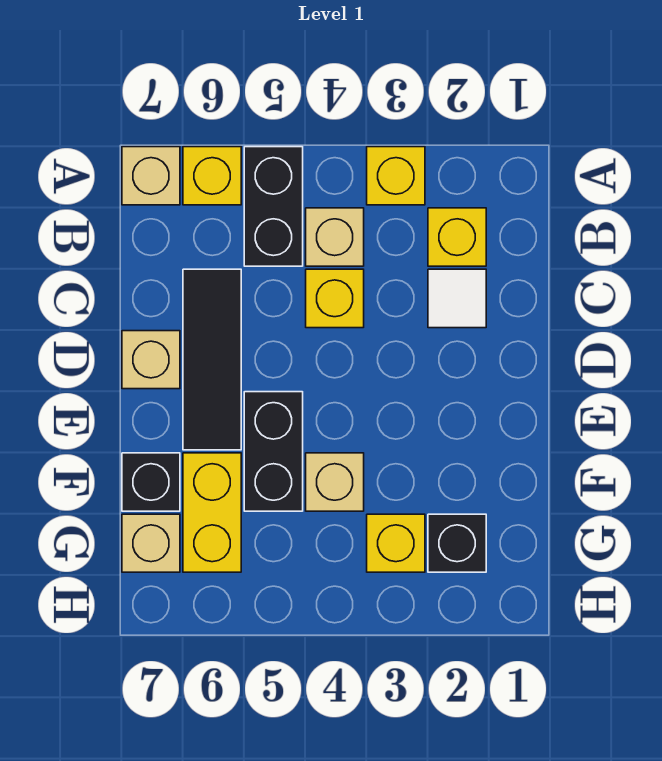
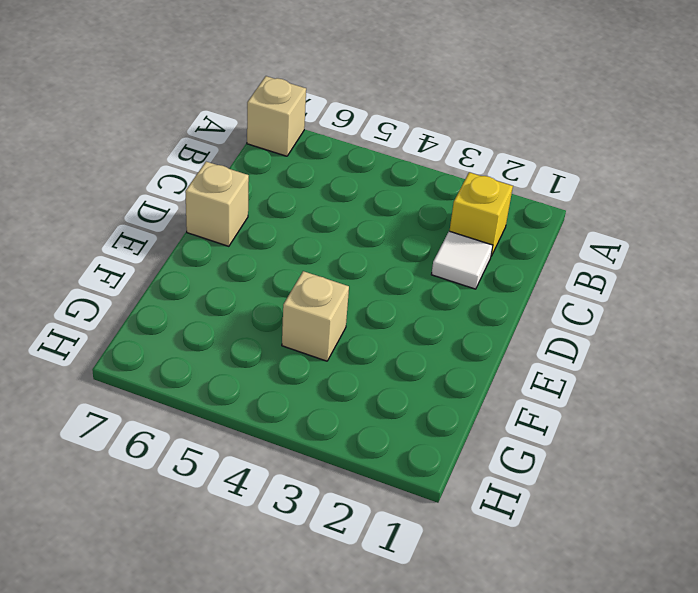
none -> yellow brick A3 level 1
none -> black brick A5:B5 level 1
none -> yellow brick A6 level 1

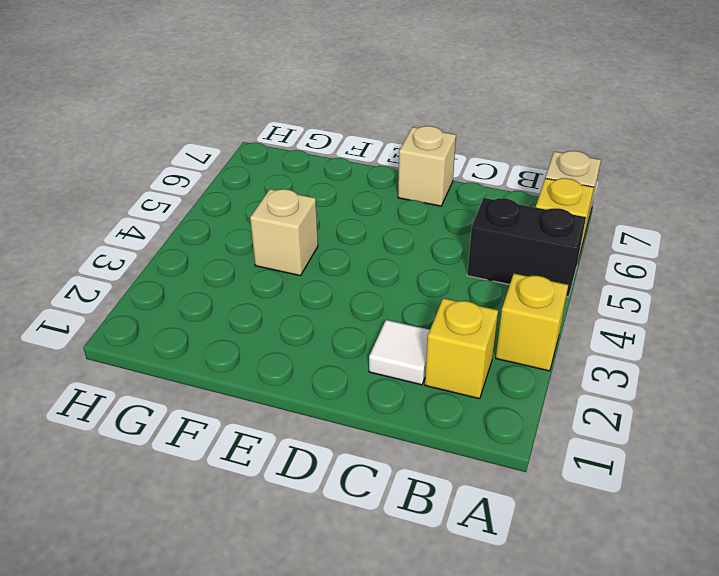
none -> tan brick B4 level 1
none -> yellow brick C4 level 1
none -> black tile C6:E6 level 1

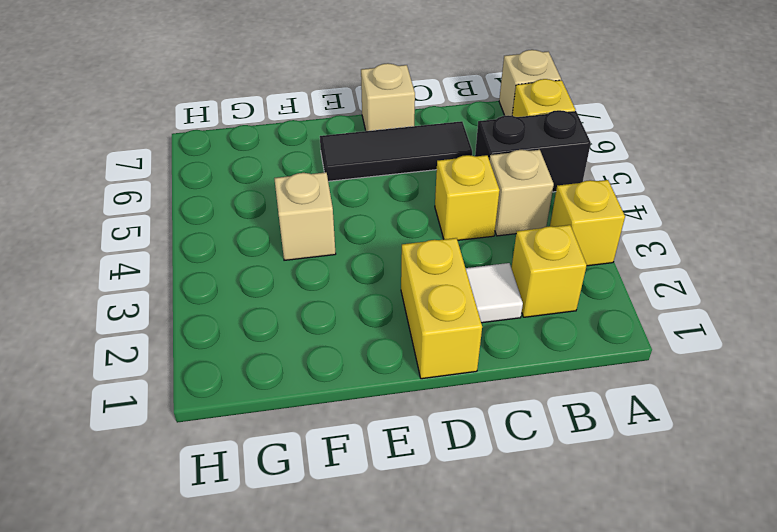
yellow brick D1:D2 level 1 -> yellow brick F6:G6 level 1
none -> black brick E5:F5 level 1
none -> black brick F7 level 1
none -> black brick G2 level 1

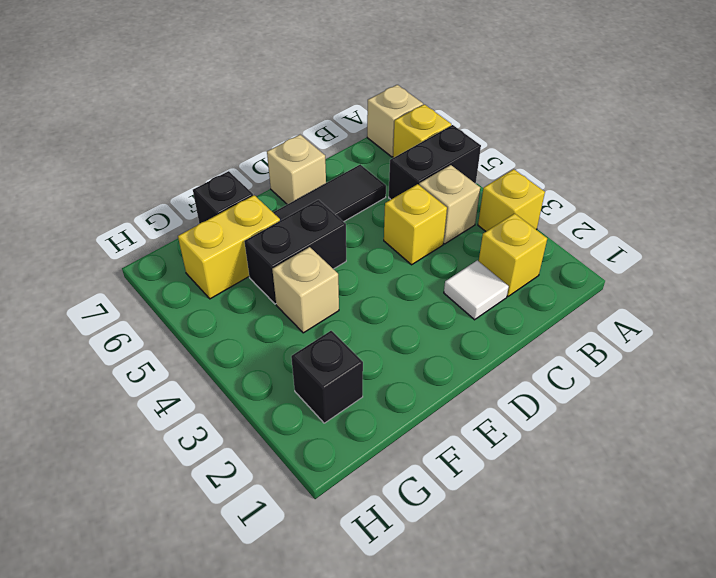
none -> yellow brick G3 level 1
none -> tan brick G7 level 1

